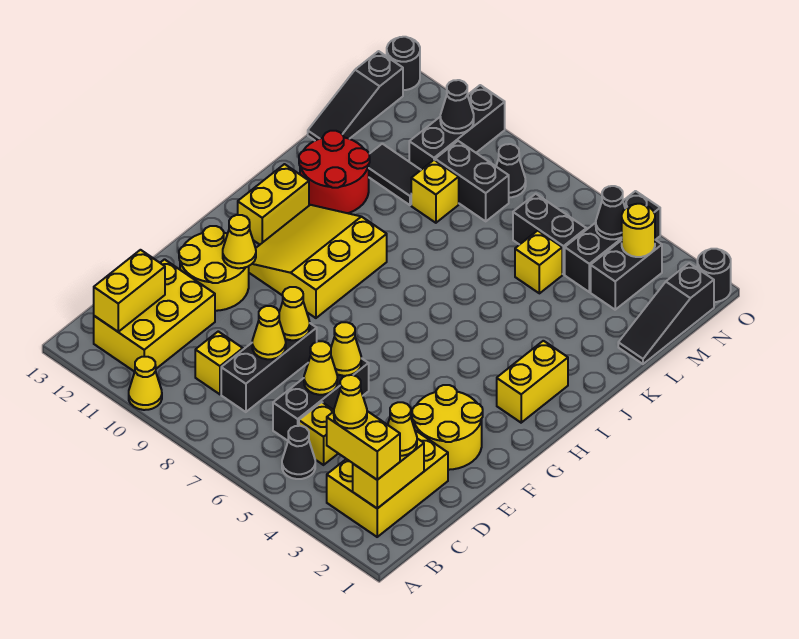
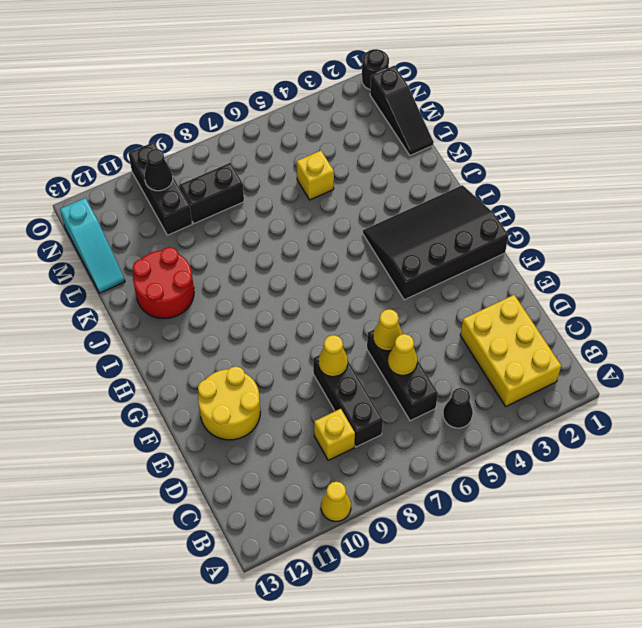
black slope G1:I4 level 1 top G -> yellow brick H2:I2 level 1
cyan slope L13:N13 level 1 top N -> black slope L13:N13 level 1 top N
none -> yellow brick B11:D12 level 1
none -> yellow brick C5 level 1
none -> yellow round brick E2:F3 level 1
none -> yellow slope G9:I11 level 1 top 9

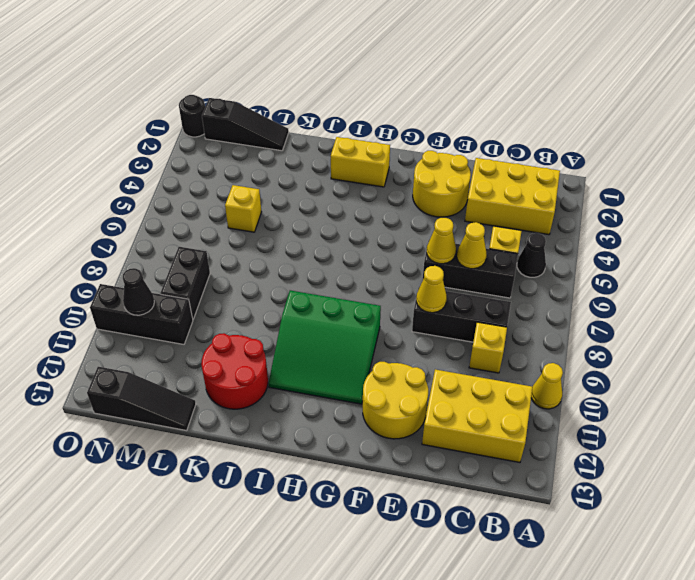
green slope G9:I11 level 1 top 9 -> yellow slope G9:I11 level 1 top 9
none -> yellow brick H12:I12 level 1
none -> yellow brick L9 level 1
none -> black tile L10:L11 level 1
none -> black brick M3:N3 level 1

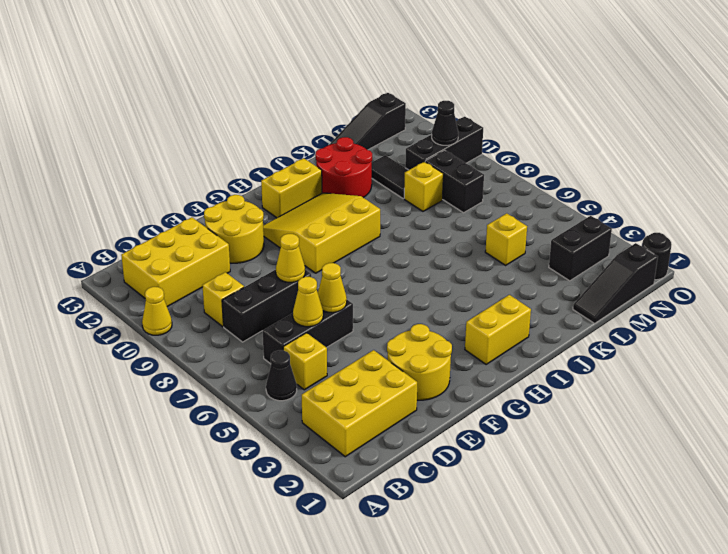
none -> black brick M4:O4 level 1
none -> black brick M5:M6 level 1
none -> black cone N8 level 1
none -> black round brick O13 level 1

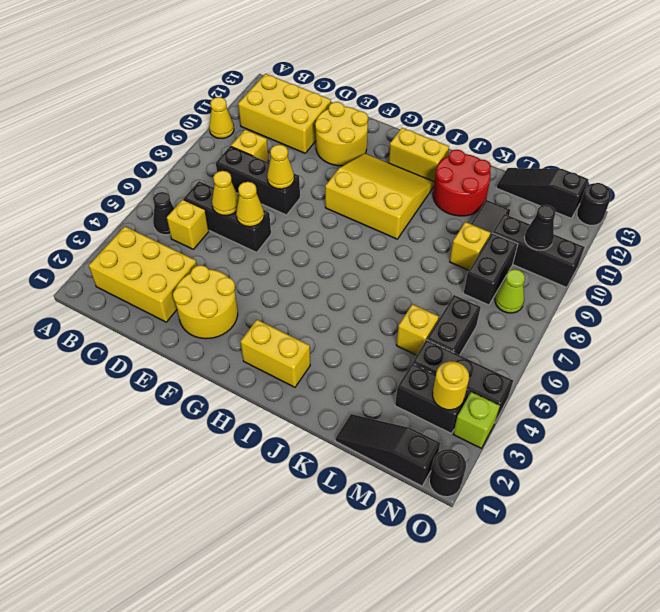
lime cone N8 level 1 -> black cone N8 level 1
lime brick O3 level 1 -> none
none -> yellow brick B2:C2 level 2
none -> yellow brick B12:C12 level 2
none -> yellow cone D8 level 2
none -> yellow cone F11 level 2

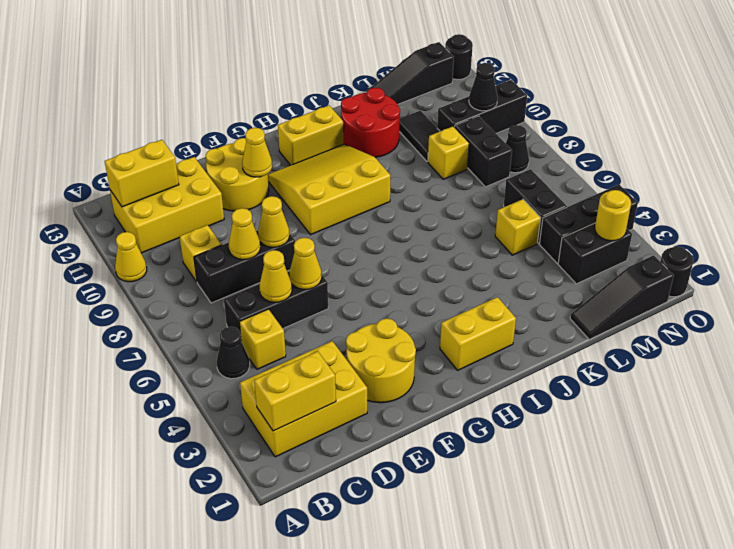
none -> black cone N4 level 2
none -> yellow brick B2:B3 level 3
none -> yellow cone C2 level 3
none -> yellow cone B3 level 4

